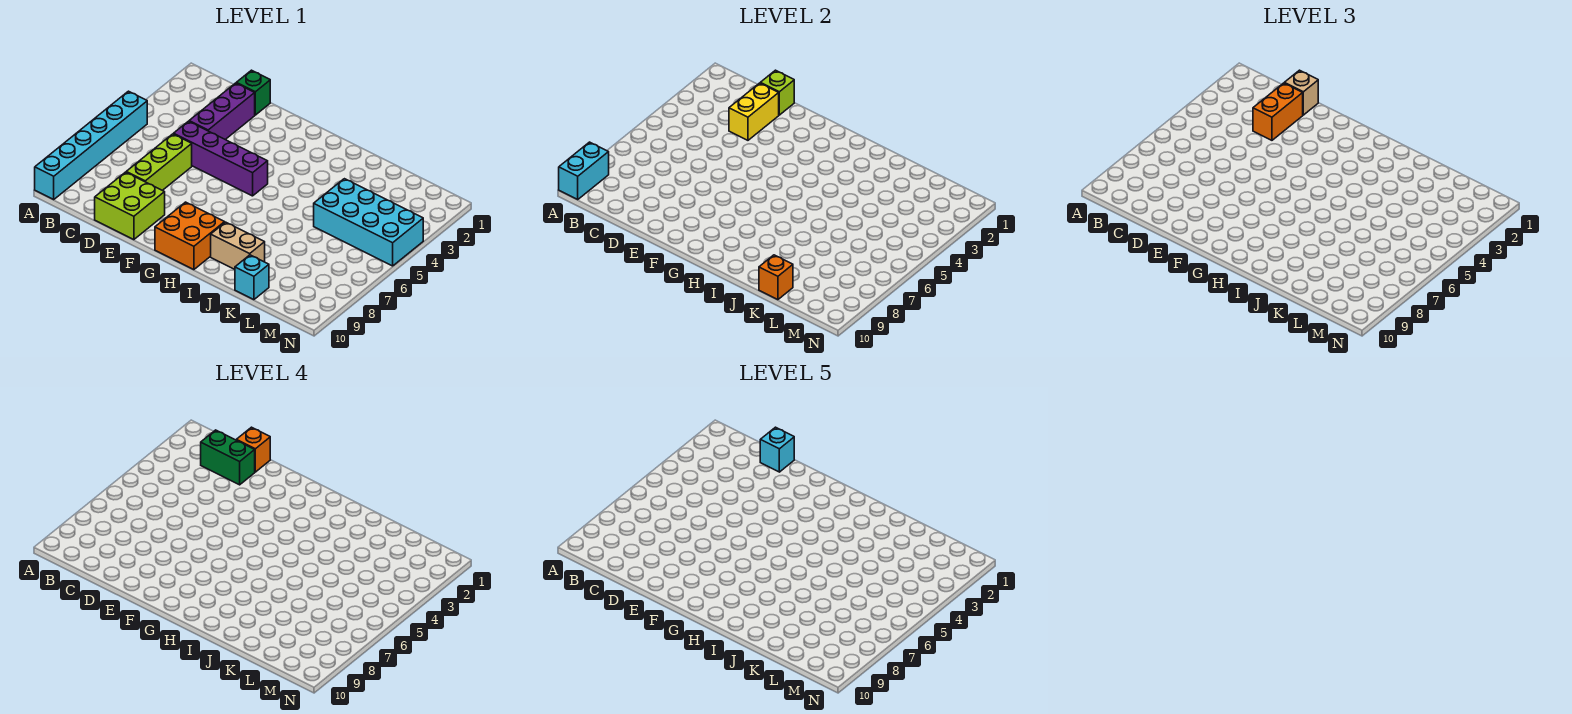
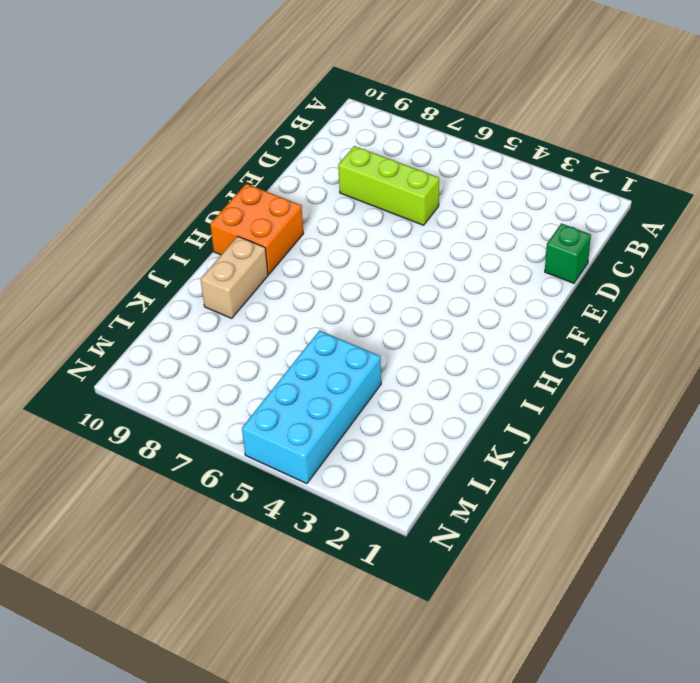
none -> cyan brick A5:A10 level 1
none -> purple brick D2:D4 level 1
none -> purple brick D5:G5 level 1

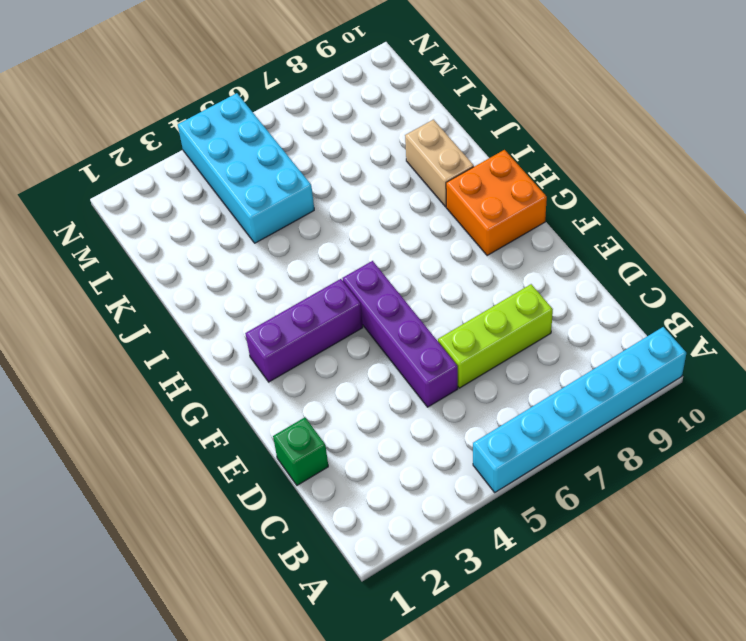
purple brick G2:G4 level 1 -> purple brick D2:D4 level 1
none -> lime brick D9:E10 level 1
none -> cyan brick K10 level 1
none -> cyan brick A9:A10 level 2

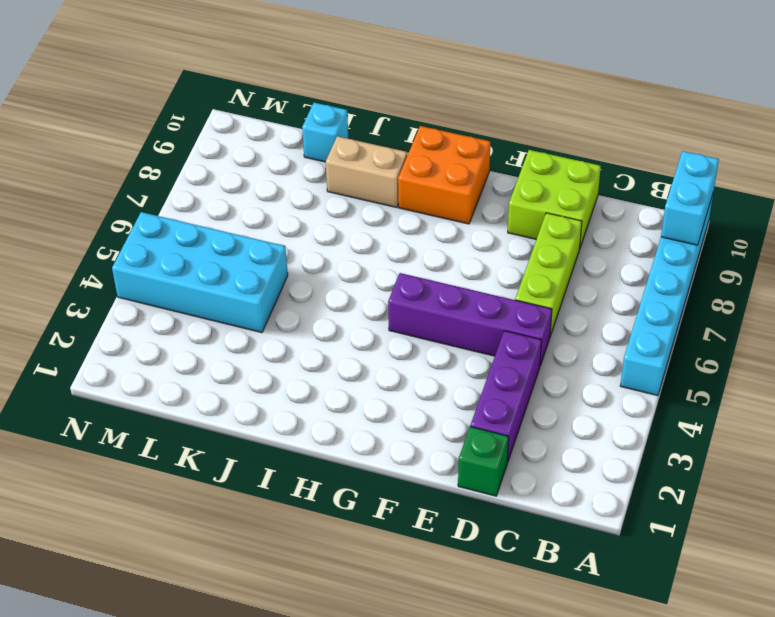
none -> lime brick D1 level 2
none -> yellow brick D2:D3 level 2
none -> orange brick K10 level 2

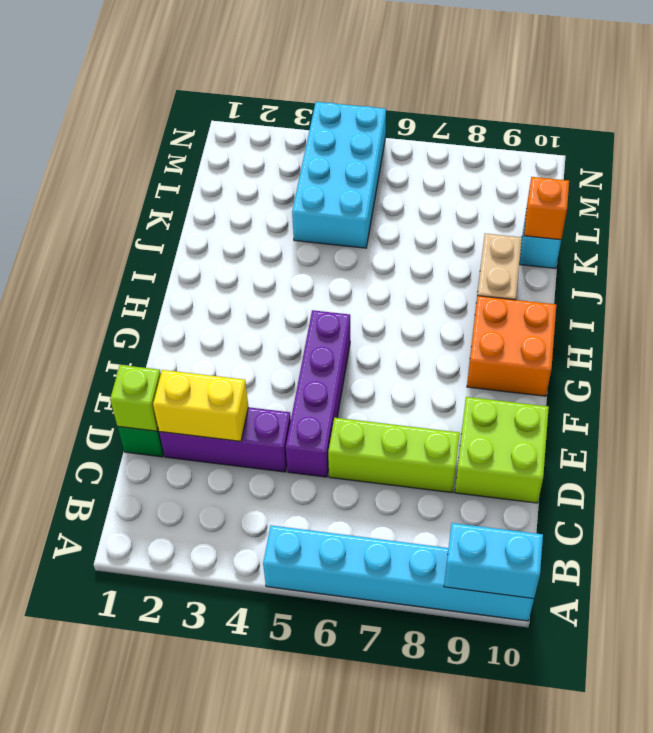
none -> tan brick D1 level 3
none -> orange brick D2:D3 level 3
none -> green brick C2:D2 level 4

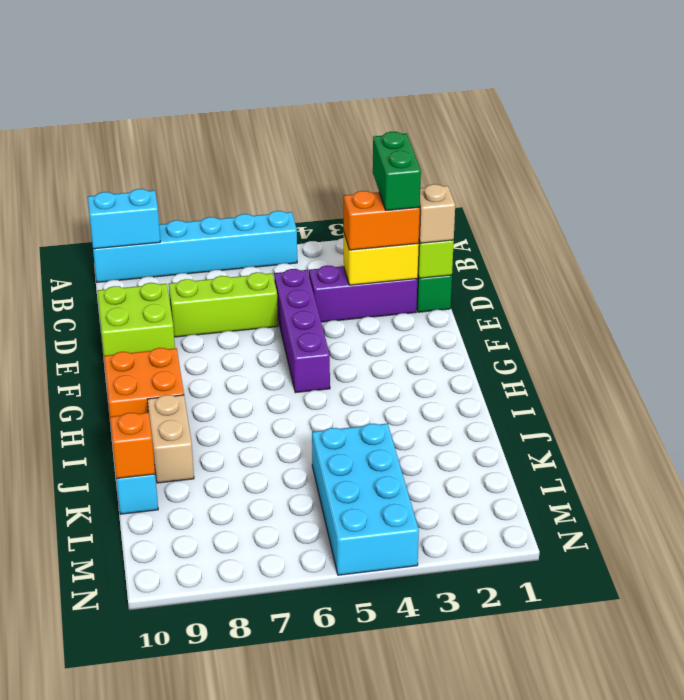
none -> orange brick D1 level 4
none -> cyan brick D1 level 5

